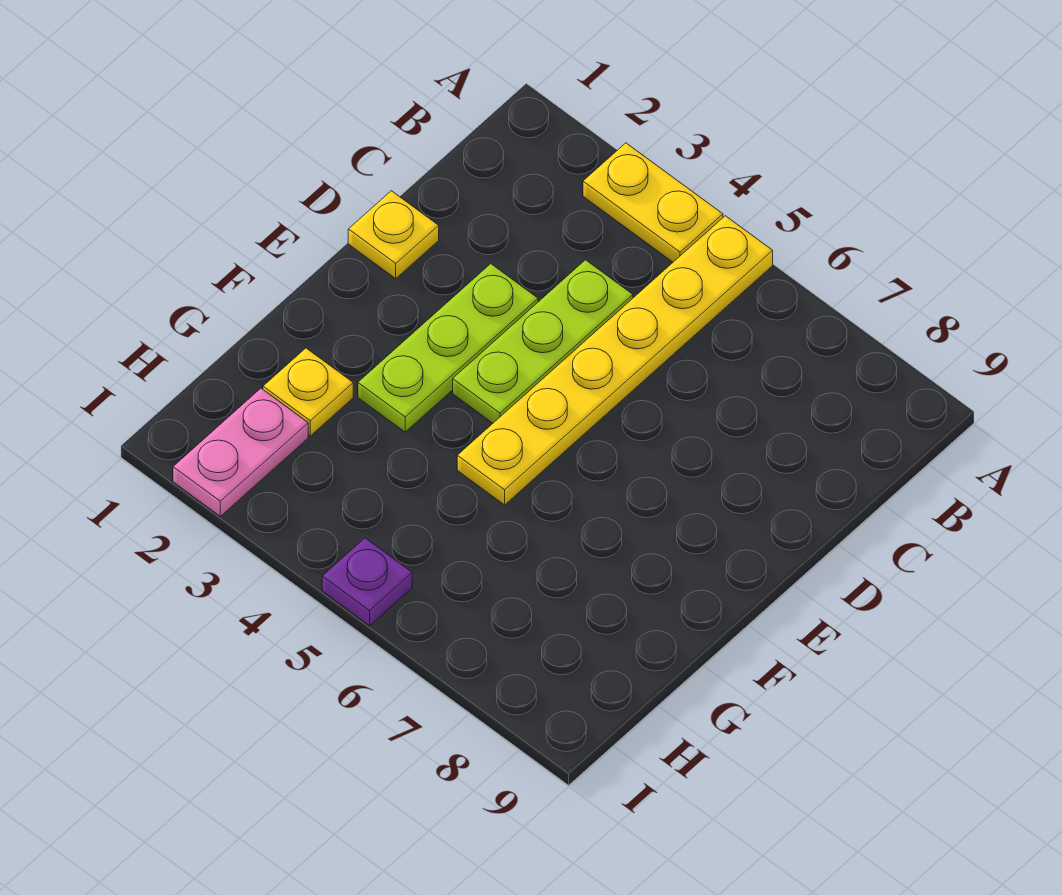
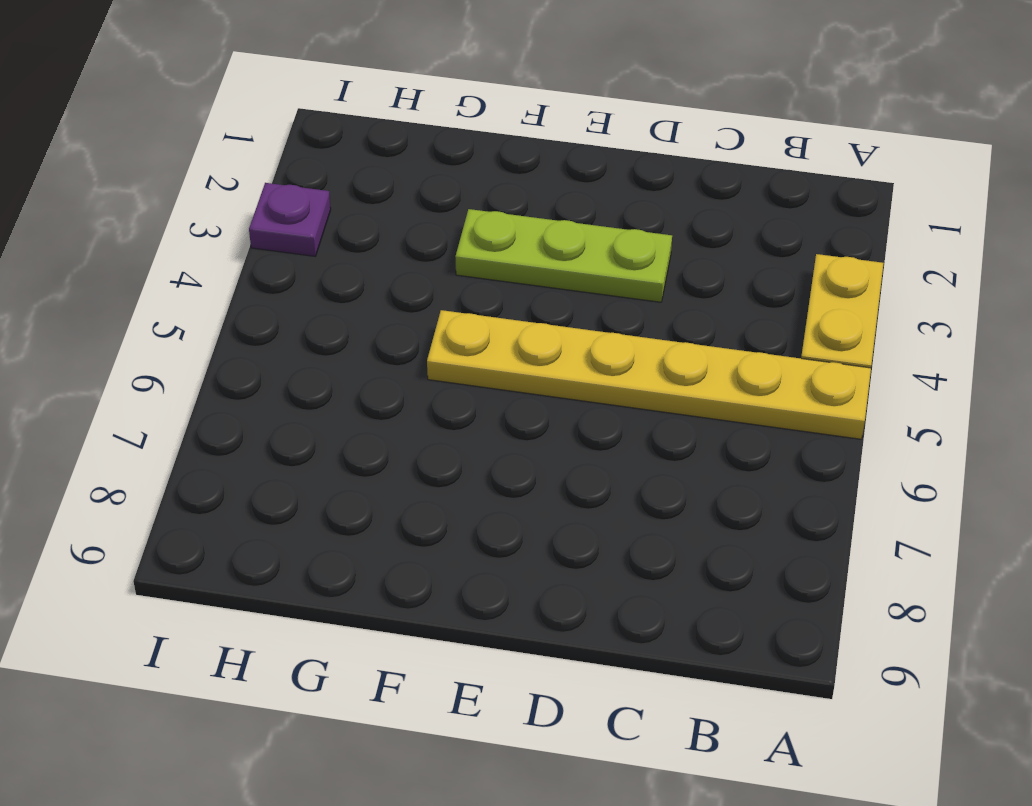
purple plate I3 level 1 -> purple plate I5 level 1
none -> lime plate C4:E4 level 1
none -> yellow plate D1 level 1

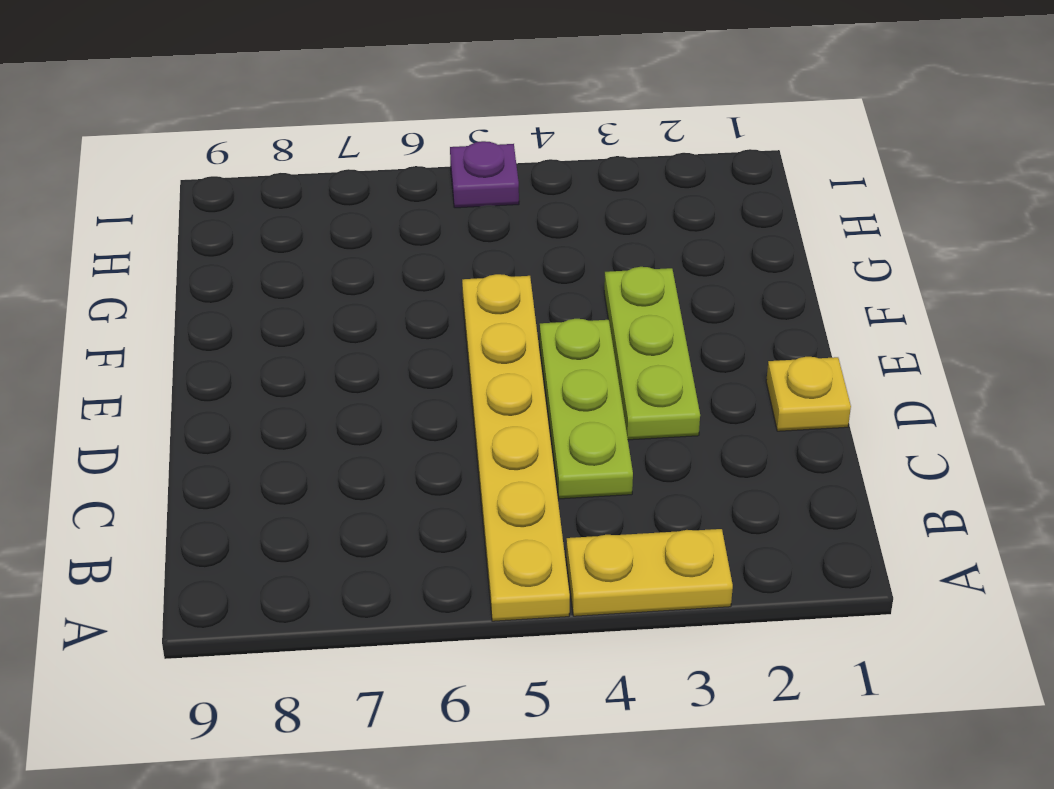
none -> yellow plate G2 level 1
none -> pink plate H2:I2 level 1

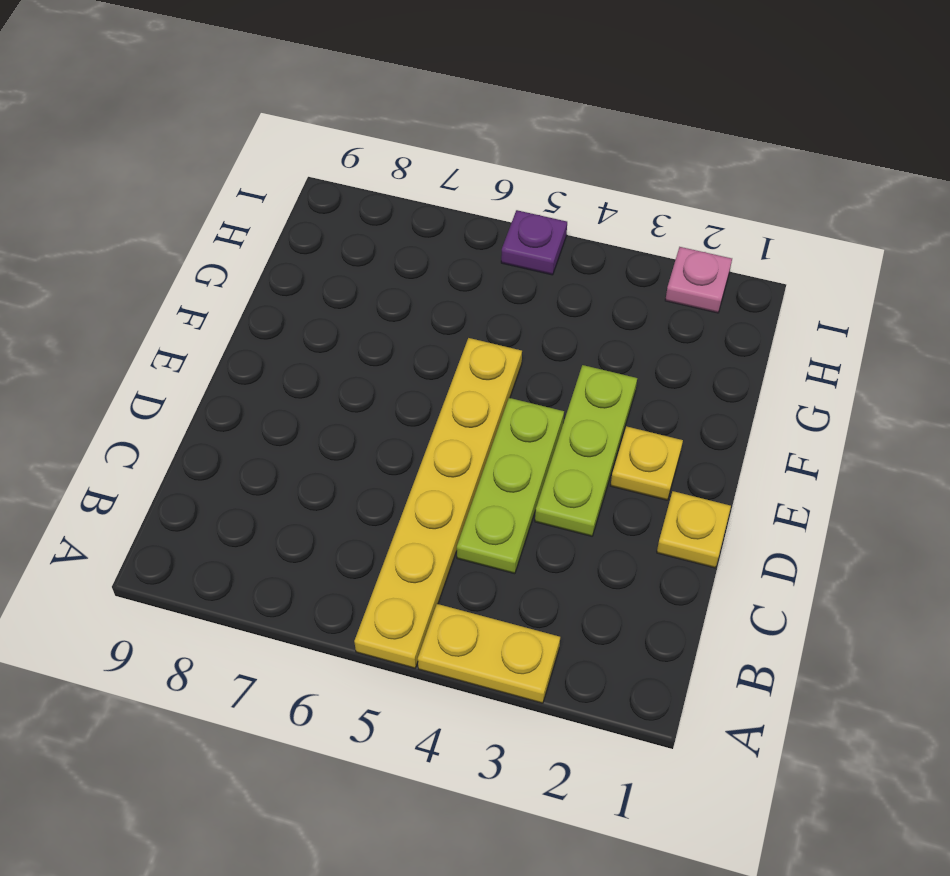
yellow plate E2 level 1 -> yellow plate G2 level 1
pink plate I2 level 1 -> pink plate H2:I2 level 1

